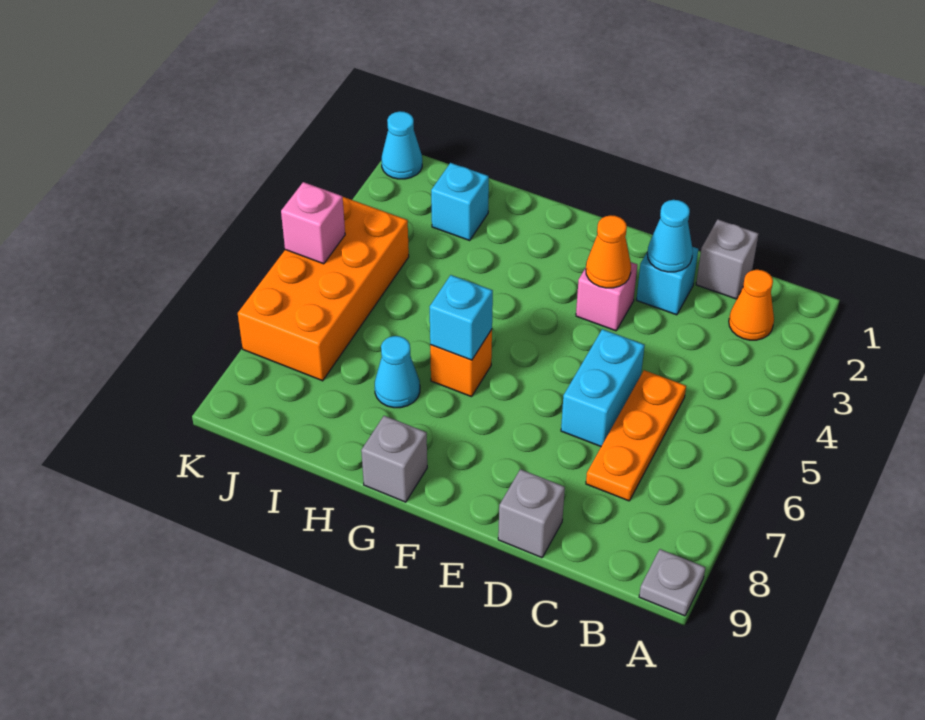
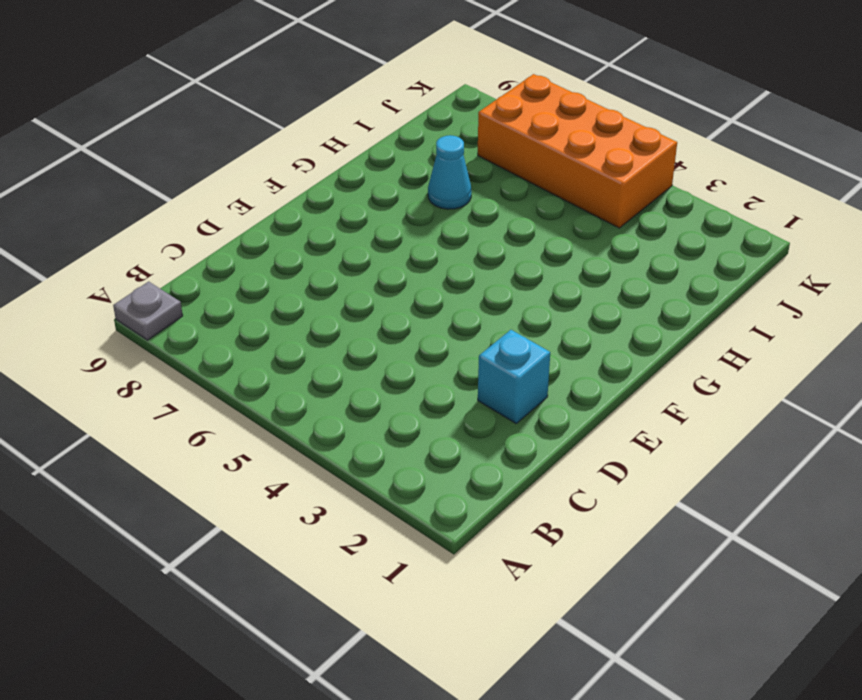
none -> orange cone B2 level 1
none -> grey brick C1 level 1
none -> orange plate C5:C7 level 1

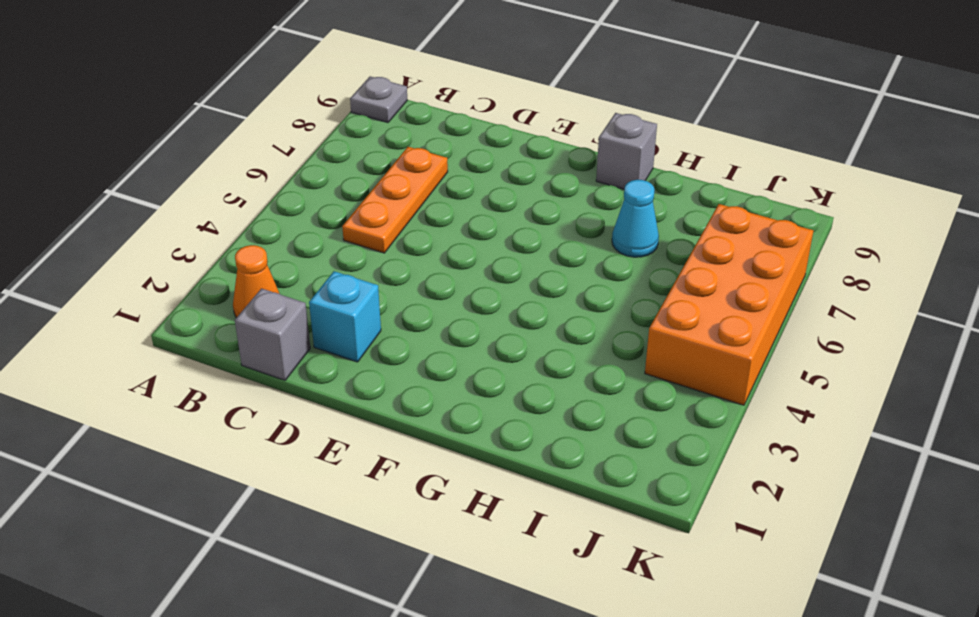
none -> cyan brick D5:D6 level 1
none -> grey brick D9 level 1
none -> pink brick E3 level 1

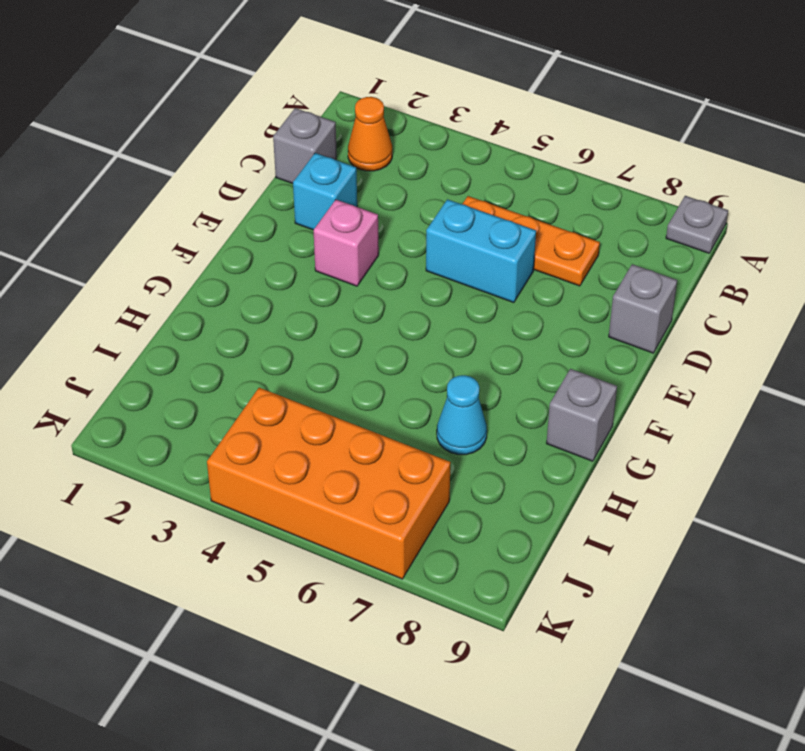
none -> orange brick G6 level 1
none -> cyan brick I2 level 1
none -> cyan cone K1 level 1

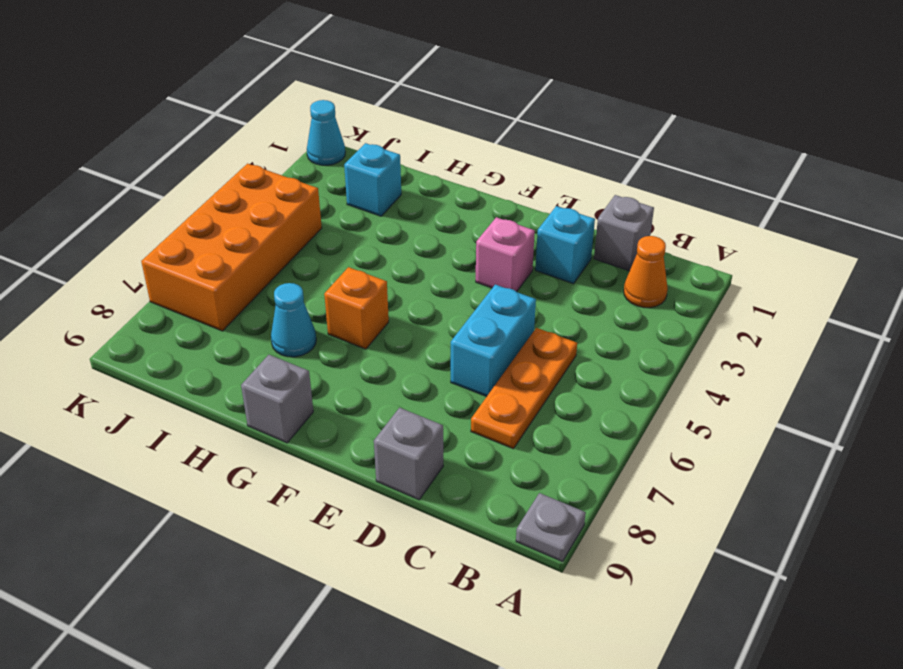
none -> cyan cone D2 level 2
none -> orange cone E3 level 2
none -> cyan brick G6 level 2

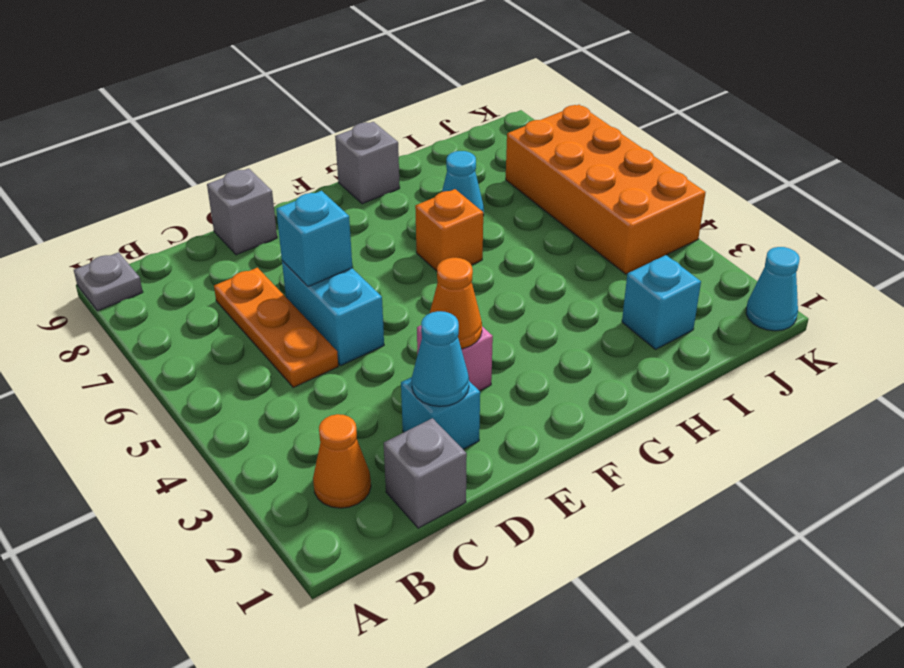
cyan brick D6 level 2 -> cyan brick G6 level 2
none -> pink brick K5 level 2

